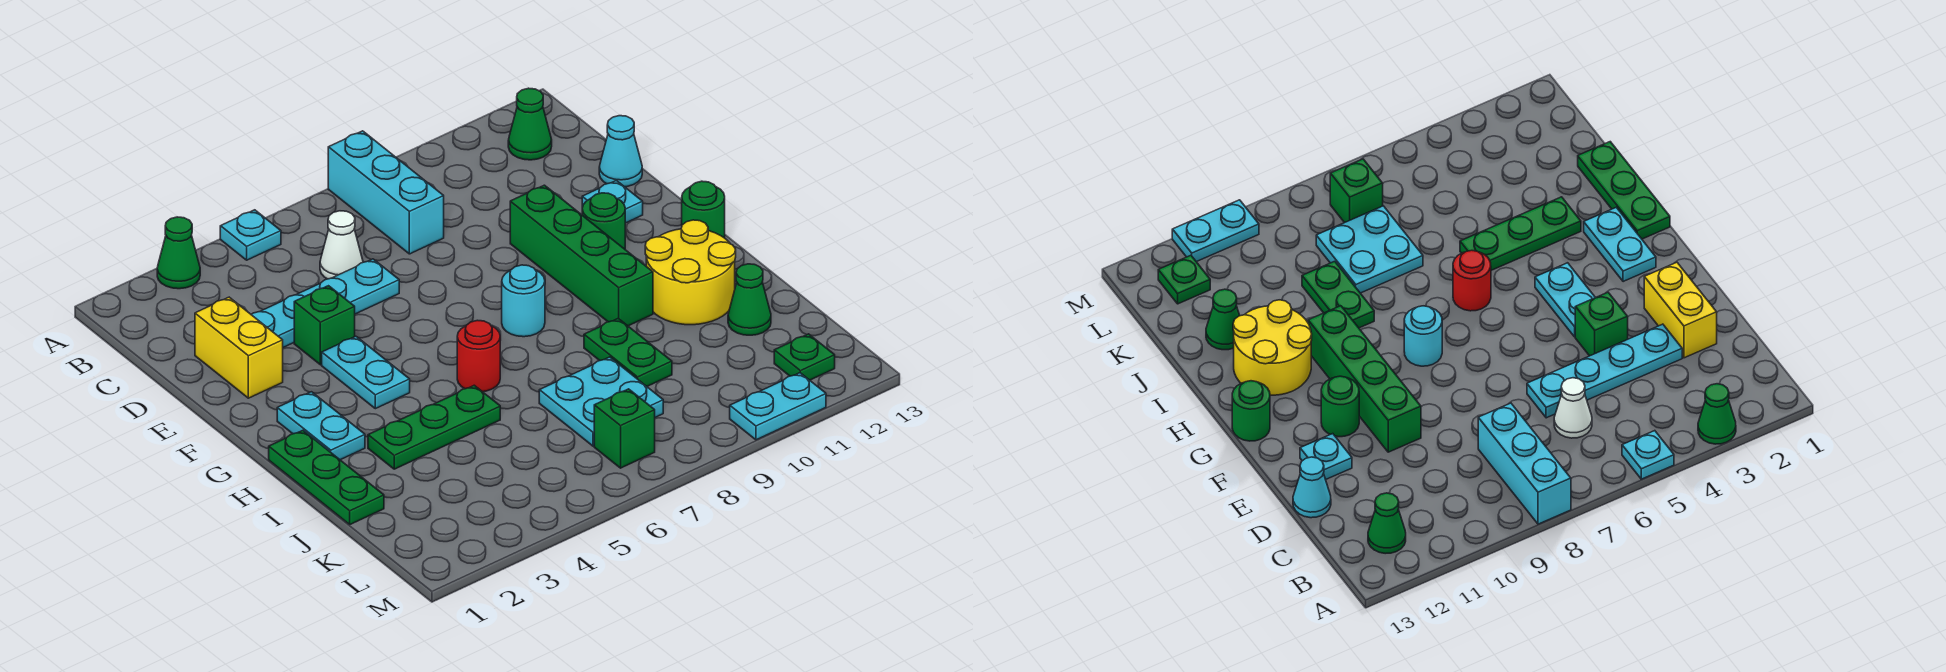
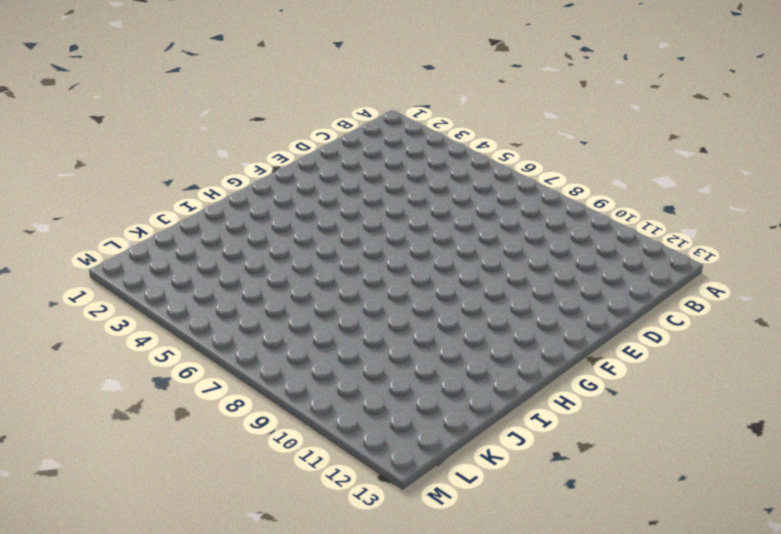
none -> green cone A3 level 1
none -> cyan plate A5 level 1
none -> cyan brick A8:C8 level 1

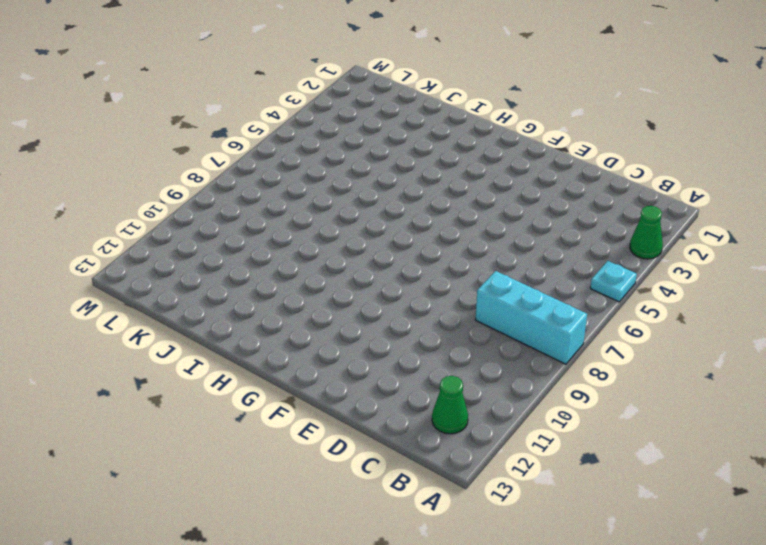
none -> white cone C6 level 1
none -> yellow brick D2:E2 level 1
none -> cyan plate D3:D6 level 1

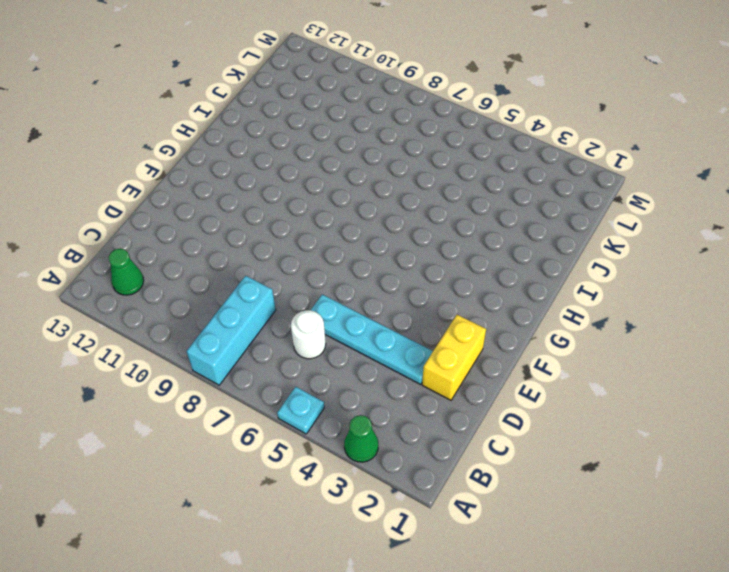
white round brick C6 level 1 -> white cone C6 level 1
none -> cyan cone D13 level 1
none -> green brick E4 level 1
none -> green brick E10:H10 level 1

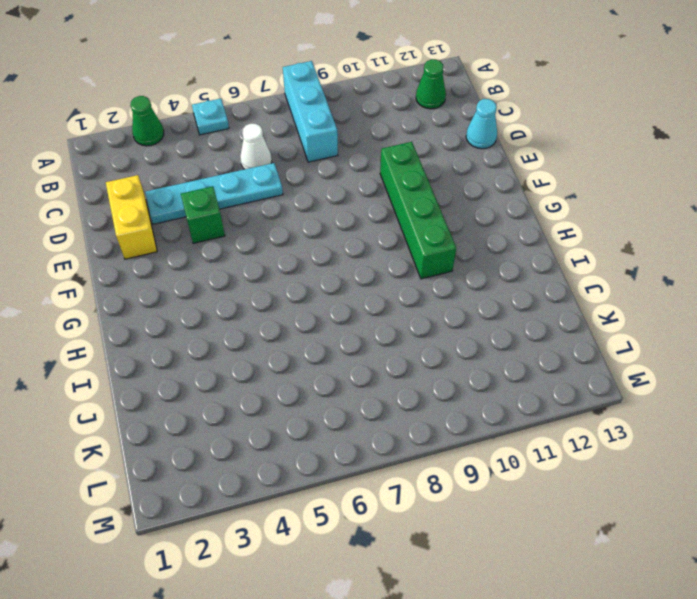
none -> cyan plate E12 level 1
none -> cyan plate F4:G4 level 1
none -> green round brick F11 level 1

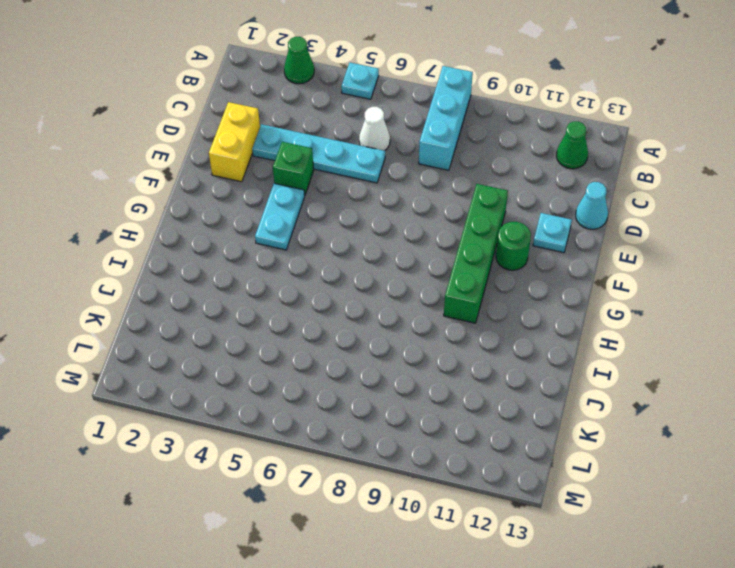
none -> cyan plate G2:H2 level 1
none -> cyan round brick G8 level 1
none -> green round brick G13 level 1

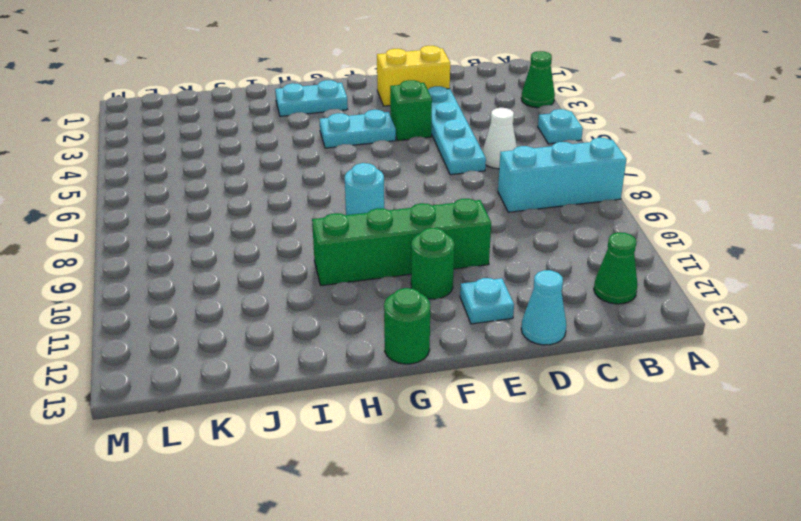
none -> green plate H1:J1 level 1
none -> red round brick H6 level 1
none -> yellow round brick H11:I12 level 1

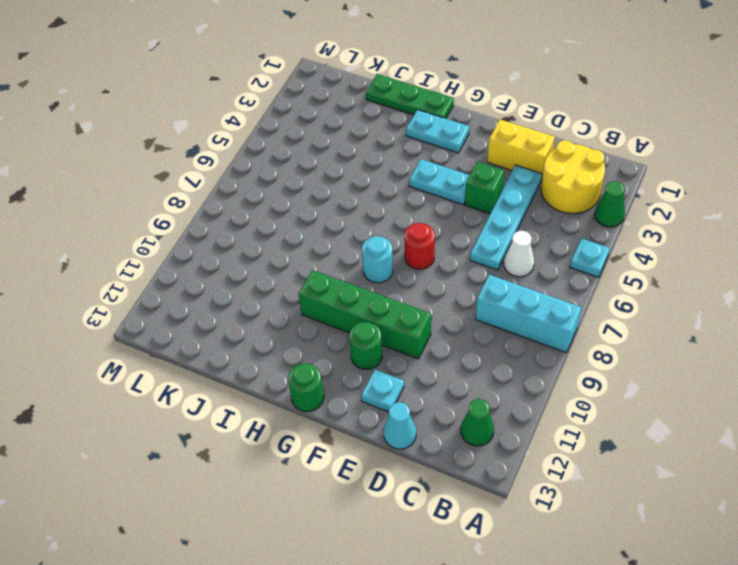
yellow round brick B2:C3 level 1 -> yellow round brick H11:I12 level 1
red round brick F7 level 1 -> red round brick H6 level 1
none -> green plate I3:I5 level 1
none -> green plate I9:J9 level 1
none -> cyan plate J7:K8 level 1

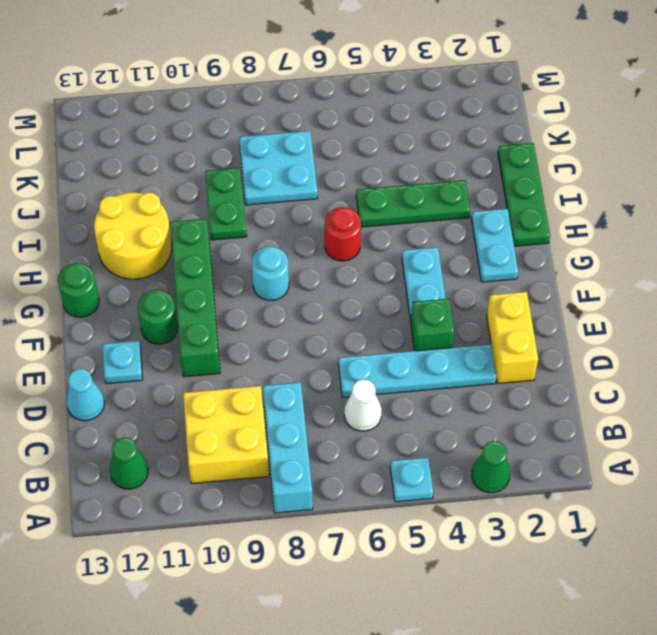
yellow brick B9:C10 level 1 -> none
none -> green cone J12 level 1
none -> green brick L7 level 1
none -> green plate L12 level 1

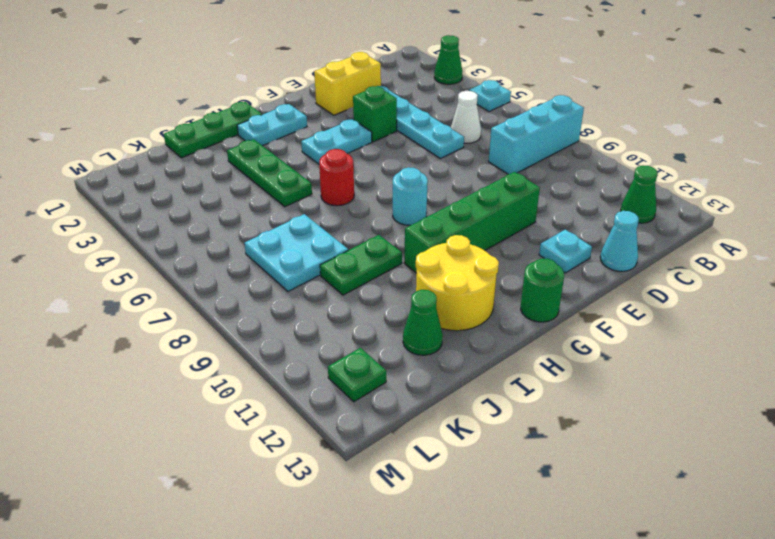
none -> green round brick F11 level 1
none -> green brick L7 level 1
none -> cyan plate M10:M11 level 1

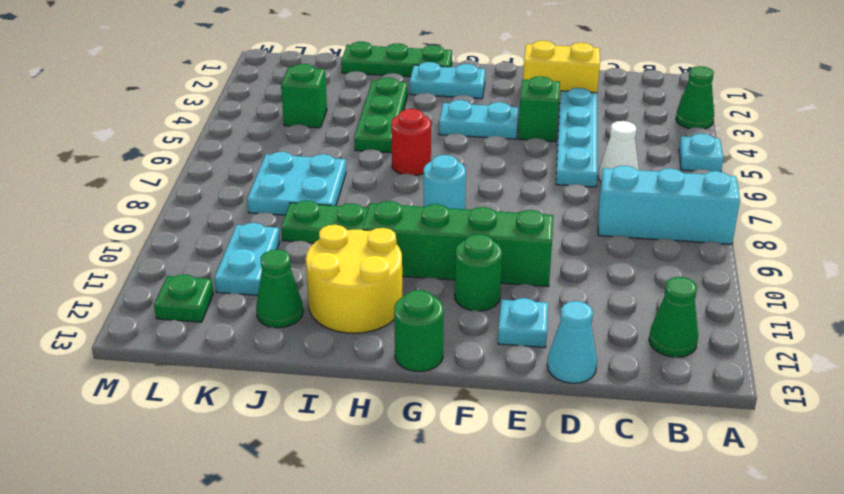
green brick K4 level 1 -> green brick L7 level 1
cyan plate K10:K11 level 1 -> cyan plate M10:M11 level 1

